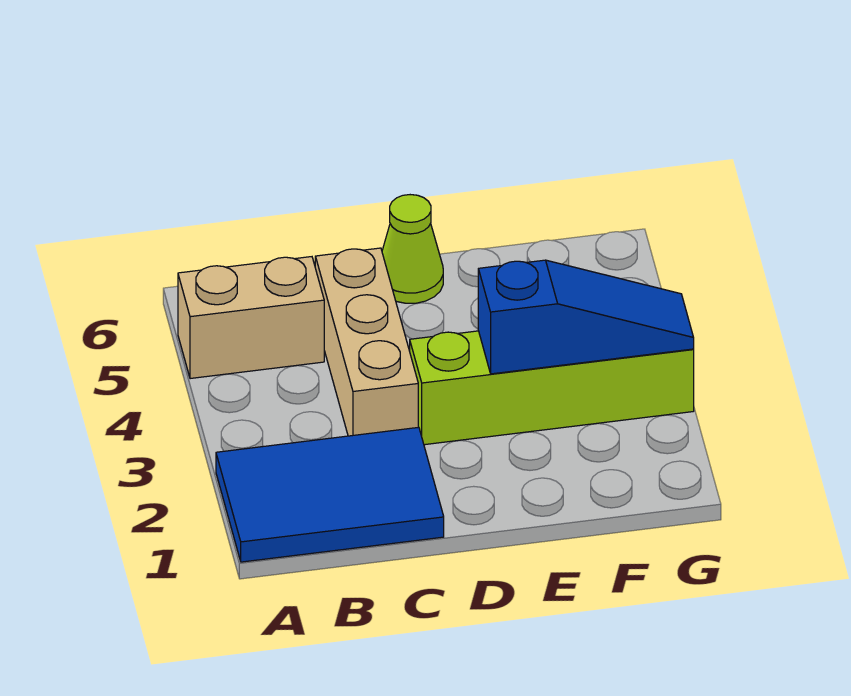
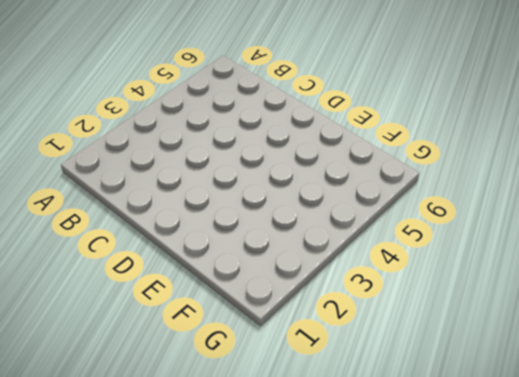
none -> blue tile A1:C2 level 1
none -> tan brick A5:B5 level 1

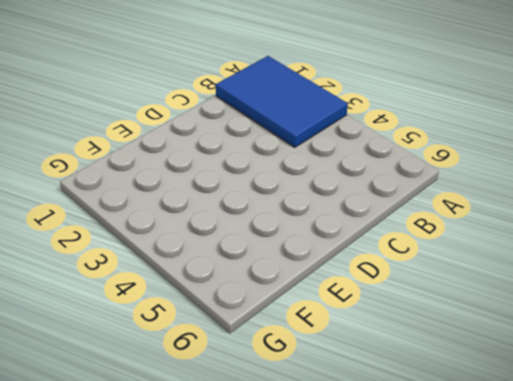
blue tile A1:B3 level 1 -> blue tile A1:C2 level 1
none -> tan brick A5:B5 level 1
none -> tan brick C3:C5 level 1

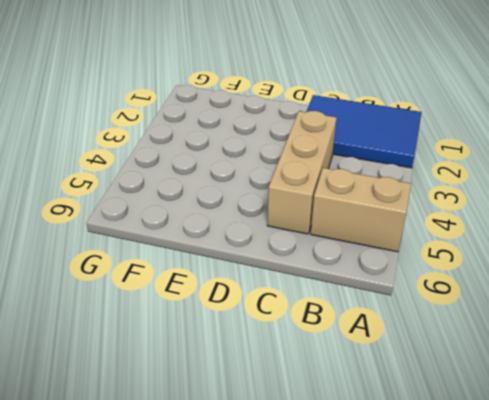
none -> lime brick D3:G3 level 1
none -> lime cone D6 level 1

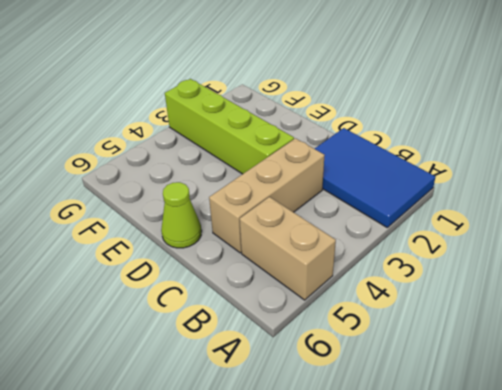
none -> blue slope E3:G3 level 2 top E

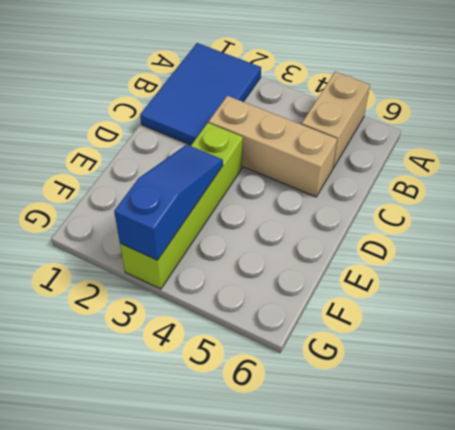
blue slope E3:G3 level 2 top G -> blue slope E3:G3 level 2 top E
none -> lime cone D6 level 1

